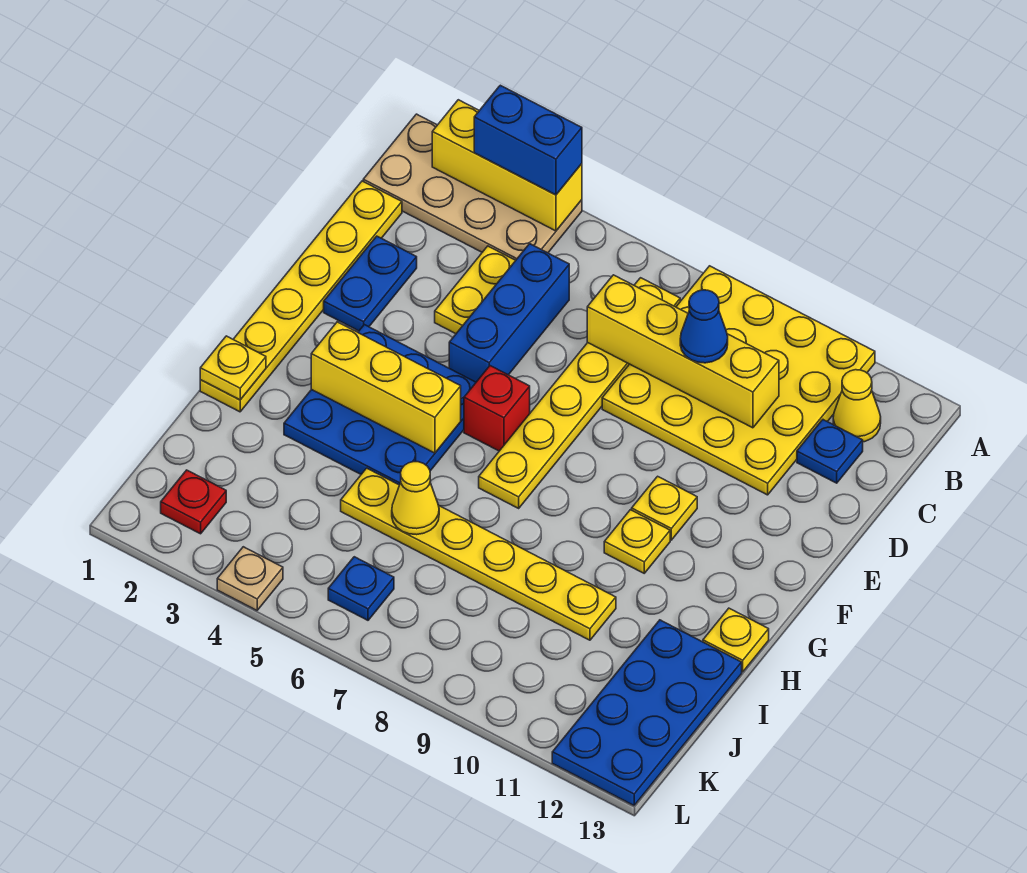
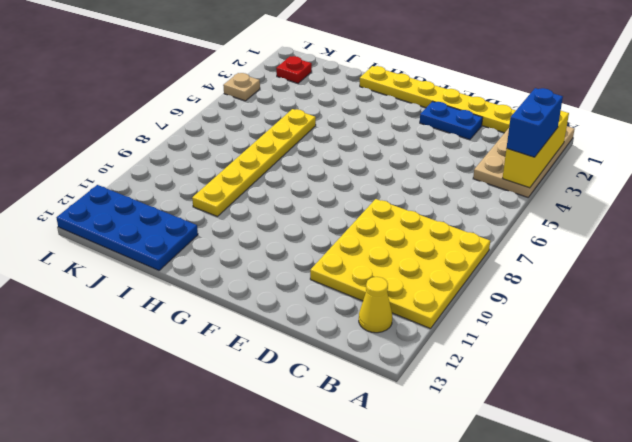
none -> yellow plate B7:G7 level 1
none -> yellow plate C4:D4 level 1
none -> blue brick C5:E5 level 1

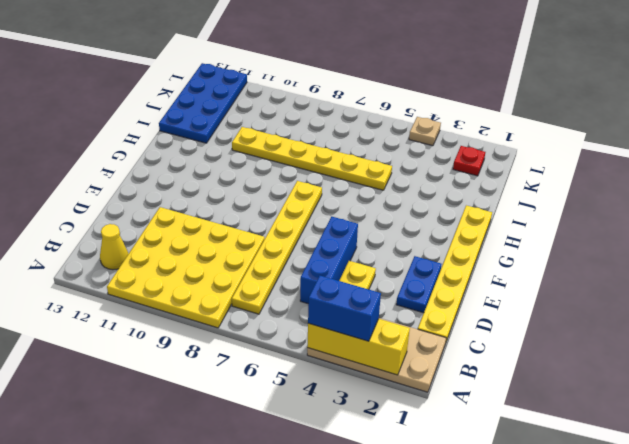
none -> blue plate C12 level 1
none -> blue plate F3:H5 level 1
none -> red brick F6 level 1

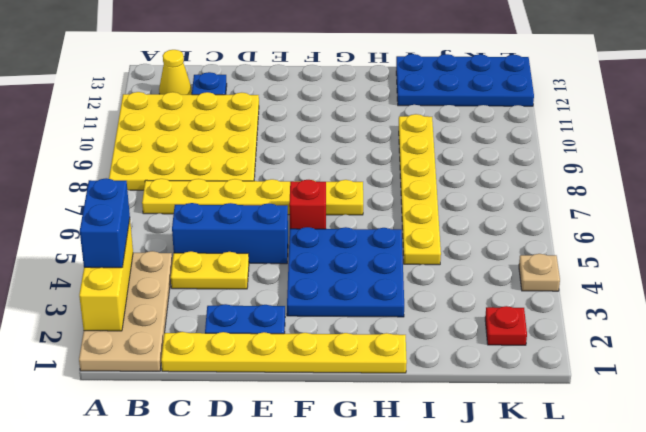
none -> yellow plate F10 level 1
none -> yellow plate G10 level 1
none -> yellow plate H13 level 1

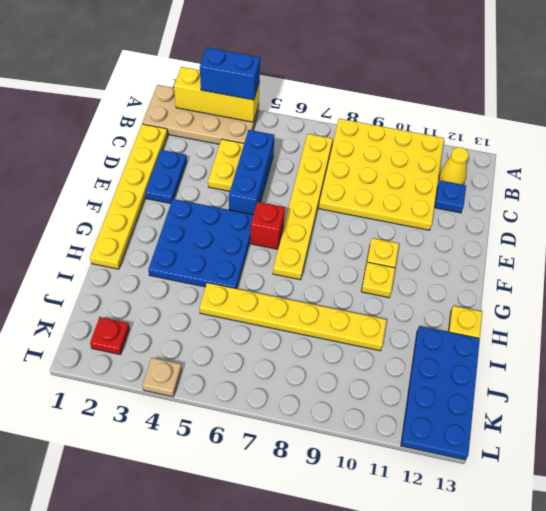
none -> blue plate K6 level 1
none -> yellow brick C7:C10 level 2
none -> yellow brick G3:G5 level 2

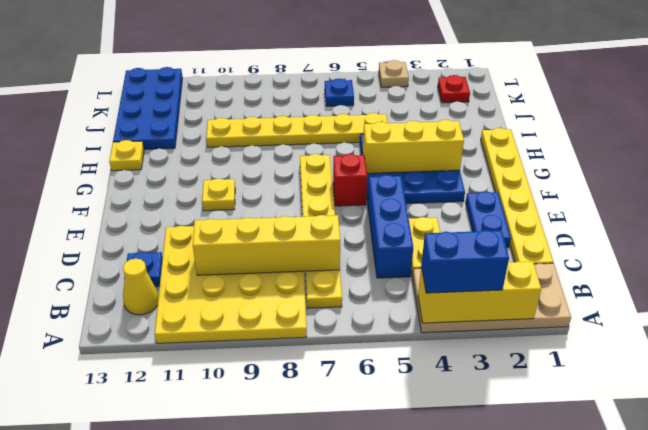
none -> yellow plate G10 level 1
none -> yellow plate H1 level 2
none -> yellow cone I6 level 2

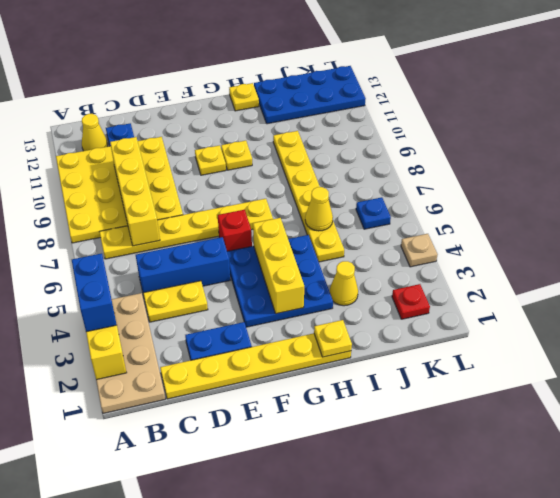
yellow cone I3 level 1 -> none
none -> blue cone C9 level 3

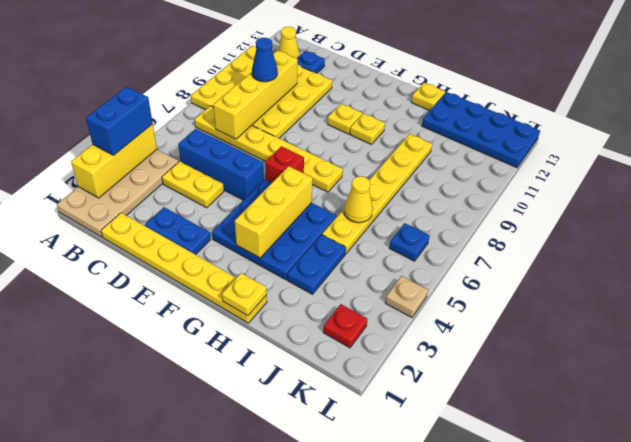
blue plate I3:I4 level 1 -> none

